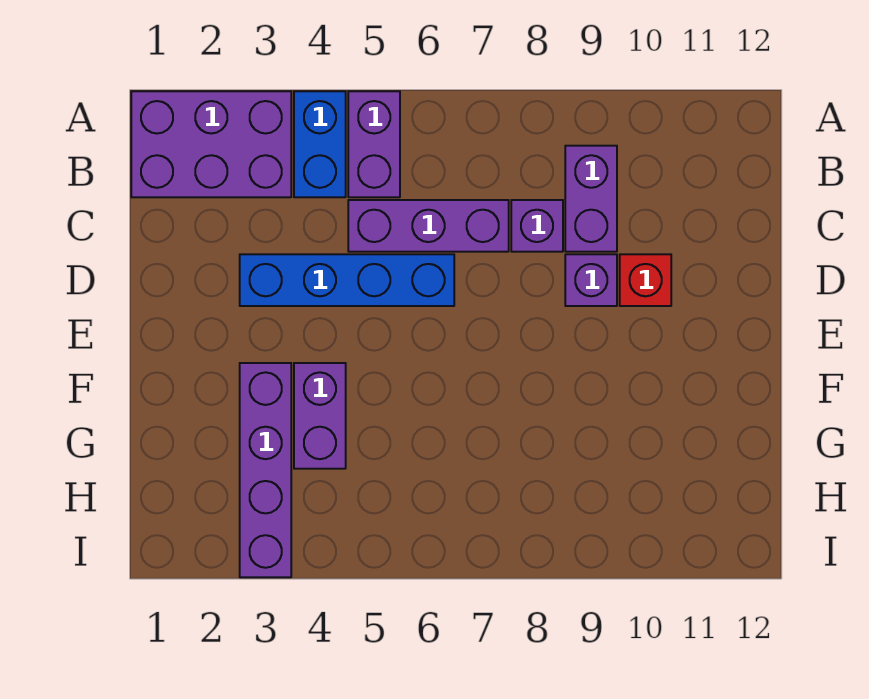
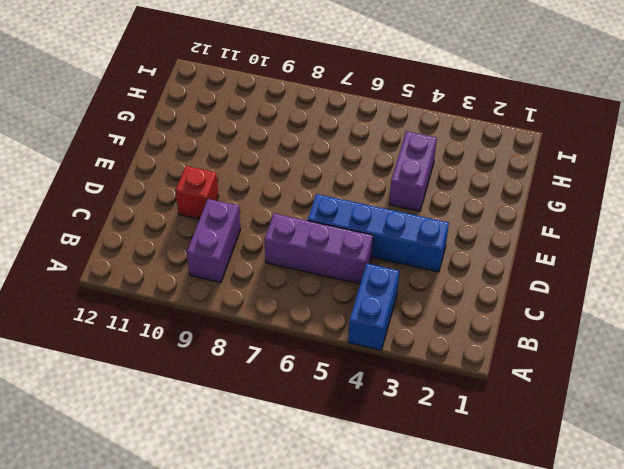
none -> purple brick A1:B3 level 1
none -> purple brick A5:B5 level 1

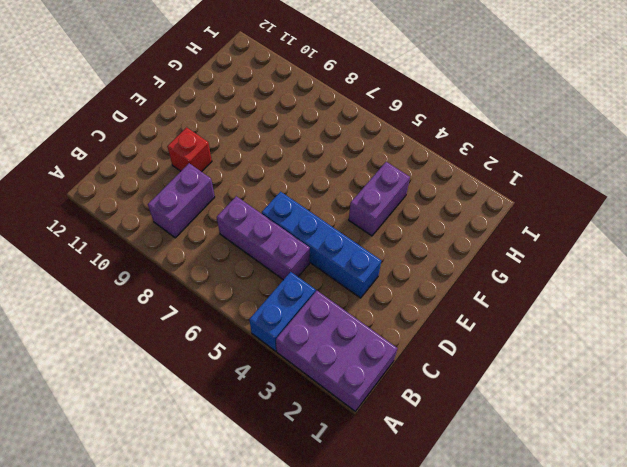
none -> purple brick A5:B5 level 1
none -> purple brick C8 level 1

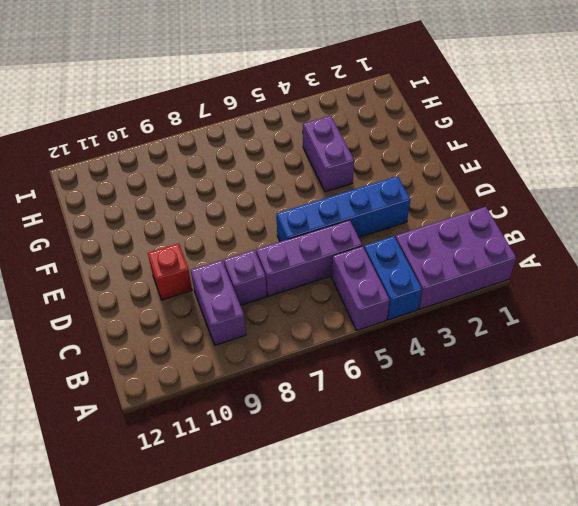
none -> purple brick D9 level 1
none -> purple brick F3:I3 level 1

